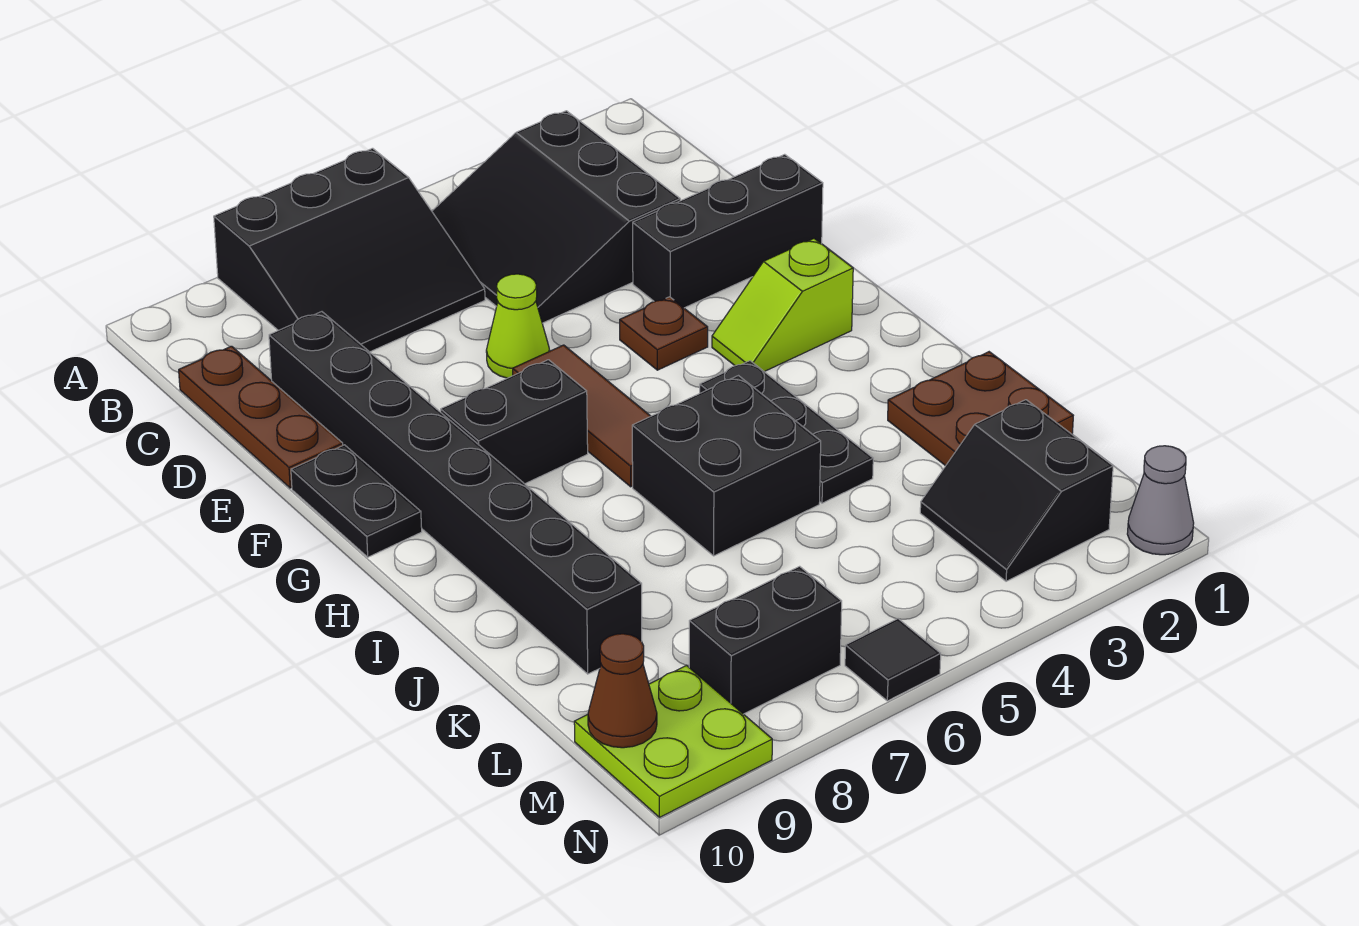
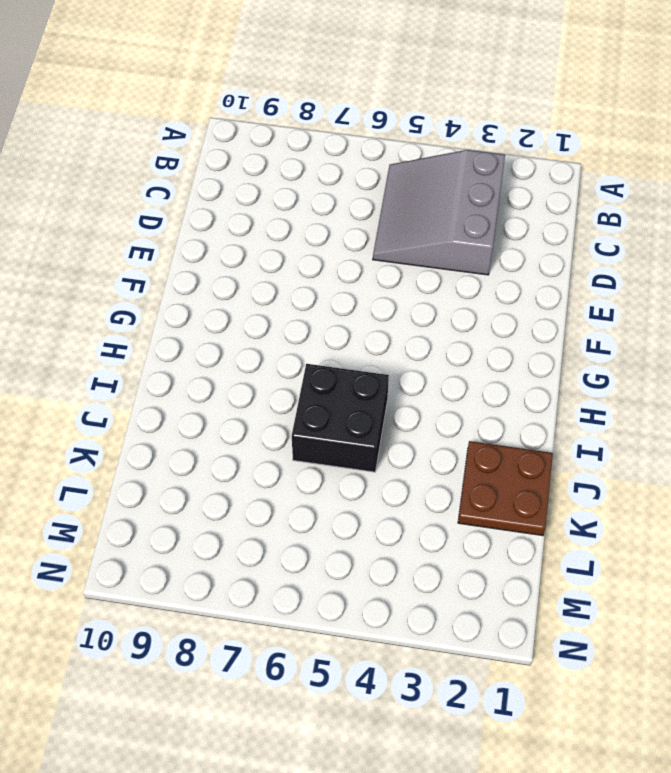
grey slope B3:D5 level 1 top 3 -> black slope B3:D5 level 1 top 3
none -> black slope A6:C8 level 1 top A
none -> brown plate C10:E10 level 1
none -> black brick D9:K9 level 1

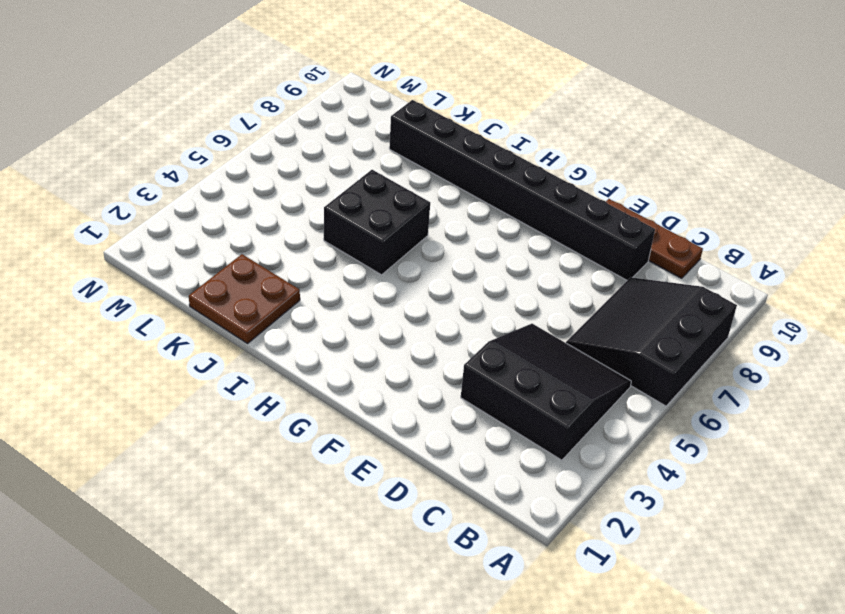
none -> black brick E1:E3 level 1
none -> lime cone E6 level 1
none -> brown plate F4 level 1

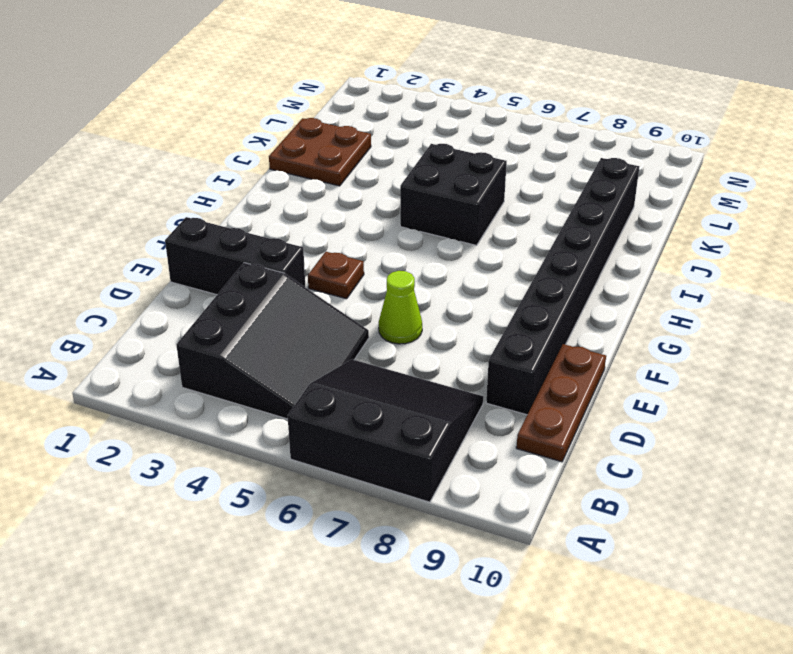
none -> brown tile F6:H6 level 1
none -> black plate F10:G10 level 1
none -> lime slope G2:G3 level 1 top 2

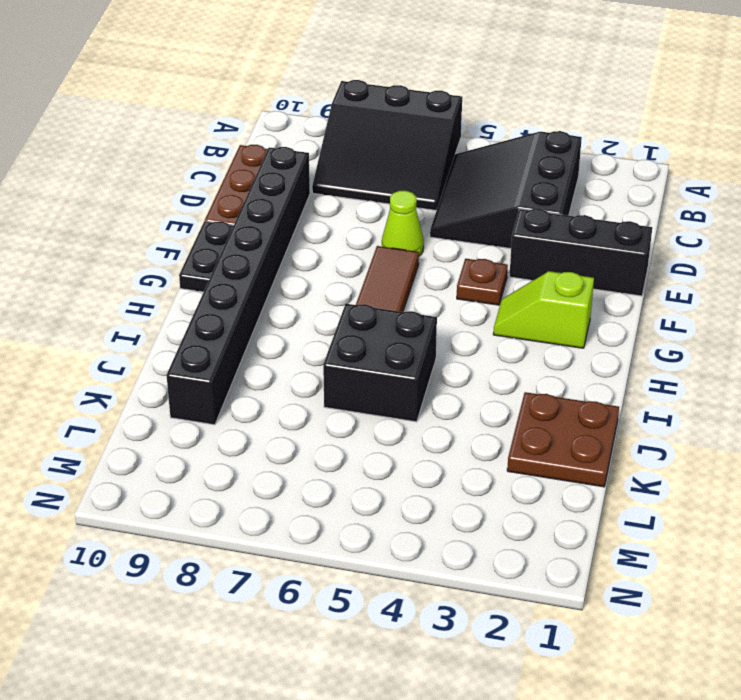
none -> black brick G7:G8 level 1
none -> black plate H4:J4 level 1
none -> black slope L2:M3 level 1 top 2

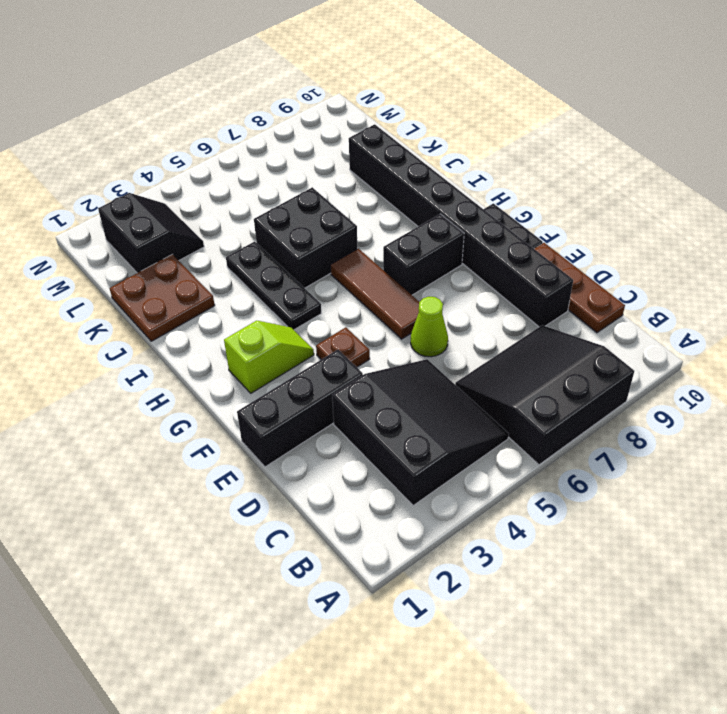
none -> black brick M7:M8 level 1
none -> lime plate M9:N10 level 1
none -> grey cone N1 level 1

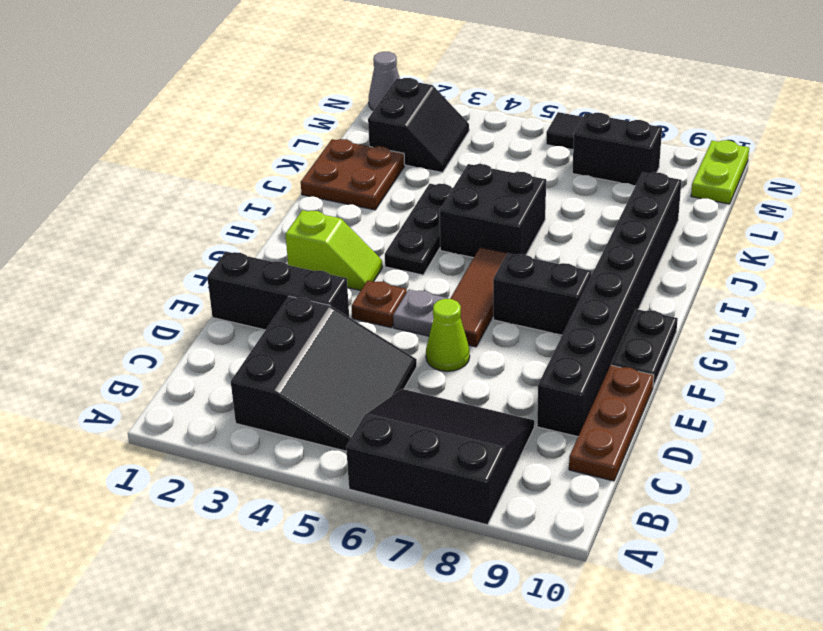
grey plate F5 level 1 -> none
lime plate M10:N10 level 1 -> lime plate M9:N10 level 1
none -> brown cone M10 level 2

